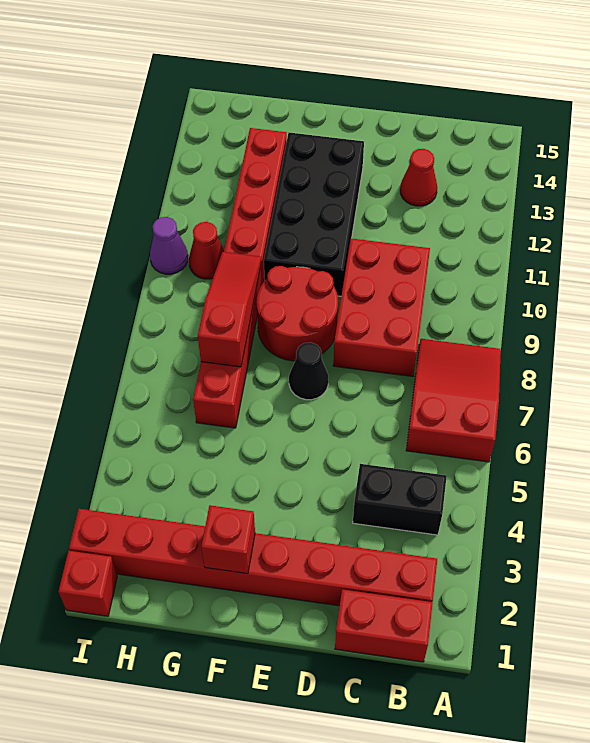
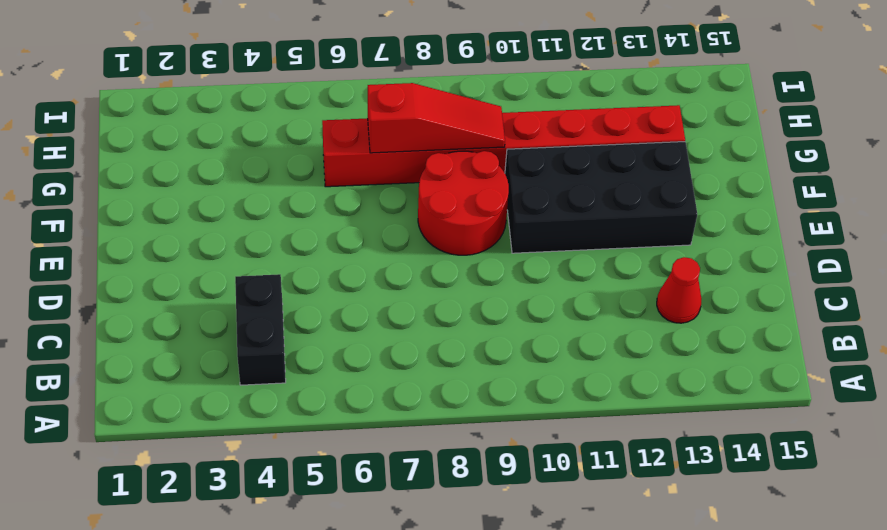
none -> red slope A6:B8 level 1 top 6
none -> red brick B1:C1 level 1
none -> red brick B2:I2 level 1

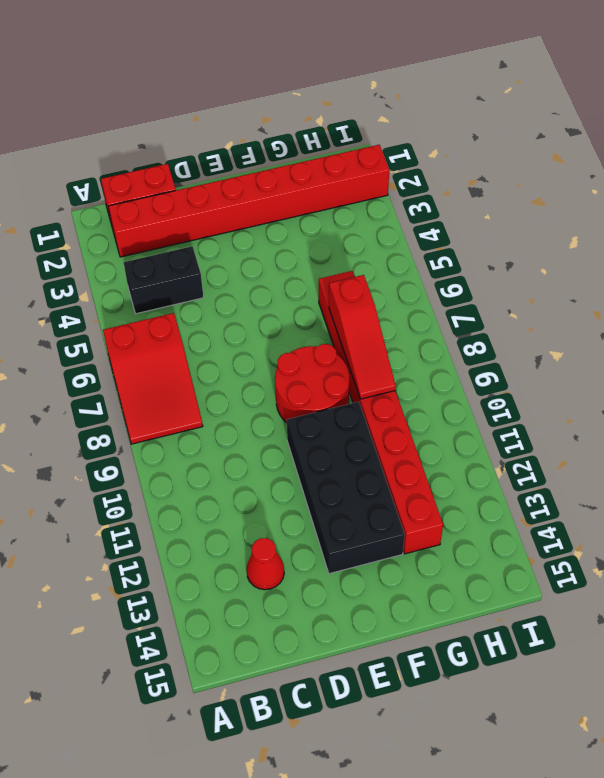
none -> red brick C8:D10 level 1
none -> black cone E7 level 1
none -> red cone H10 level 1

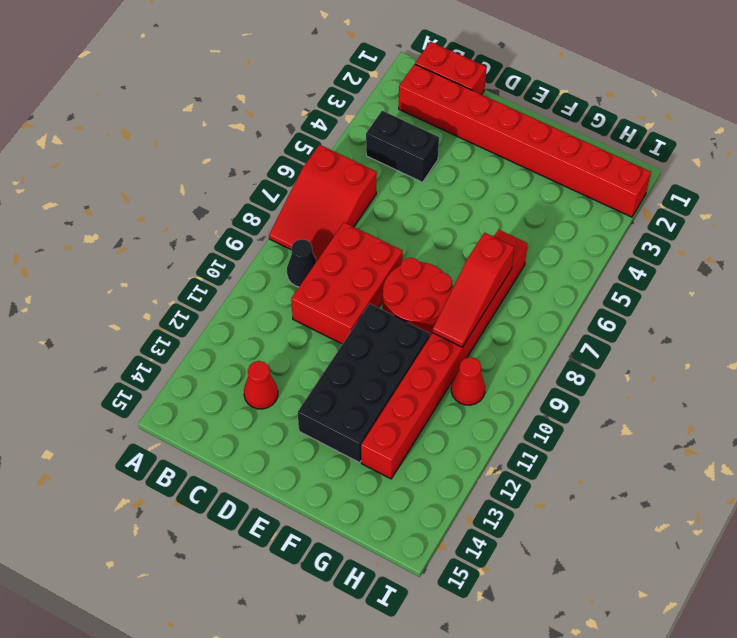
black cone B9 level 1 -> black cone E7 level 1
none -> red brick I1 level 1
none -> purple cone I10 level 1
none -> red brick F2 level 2

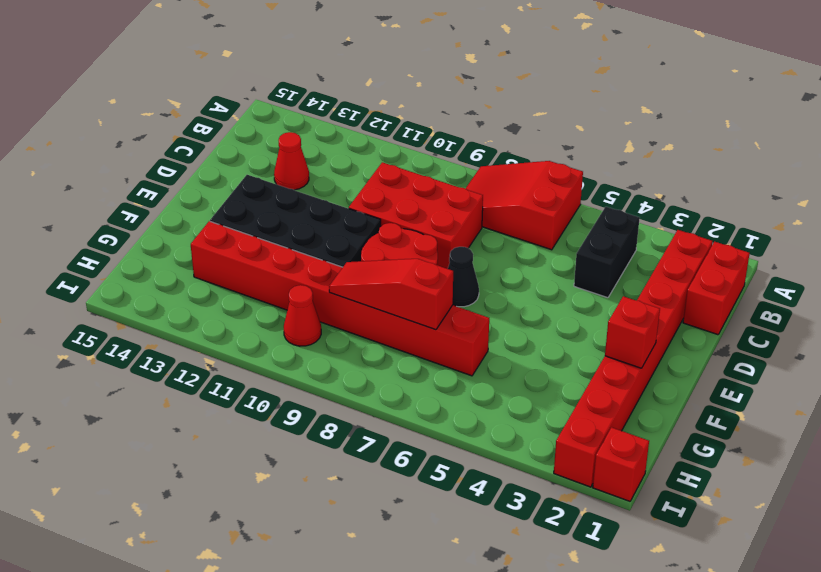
none -> purple cone I10 level 1

